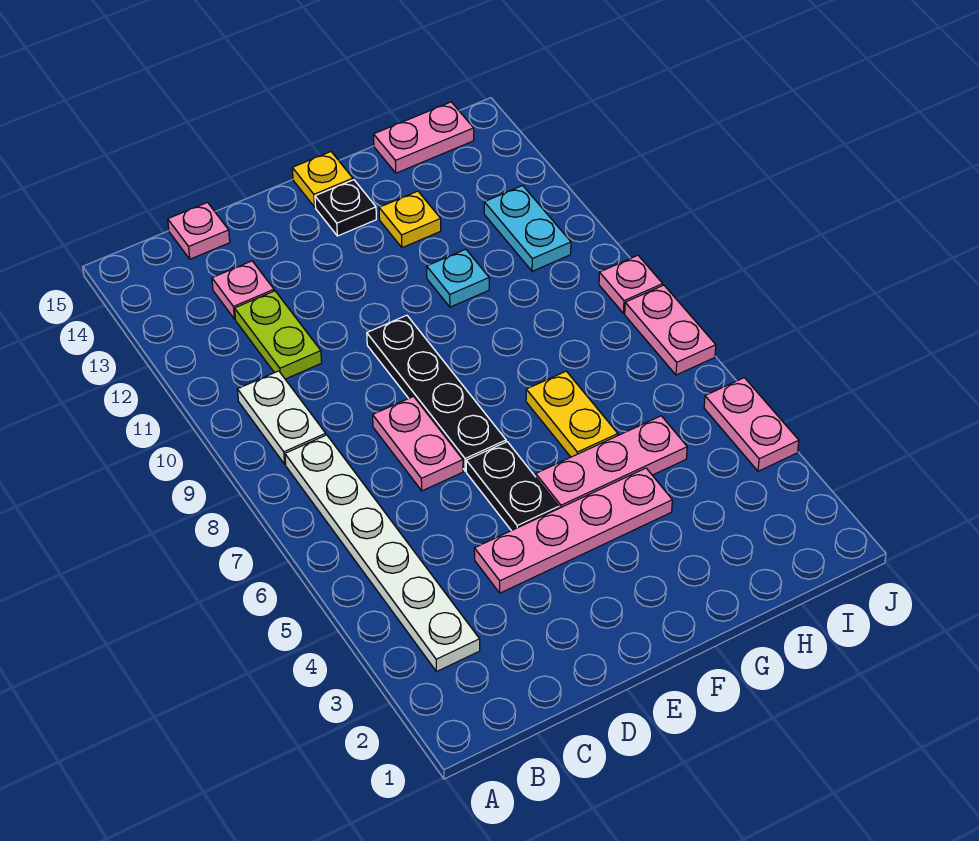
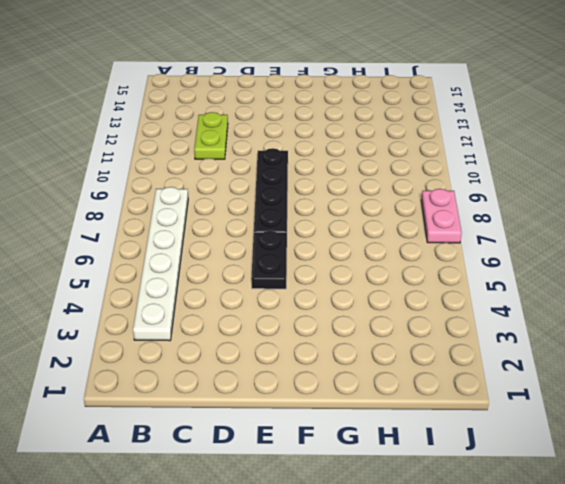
none -> white plate B9:B10 level 1
none -> pink plate C13 level 1
none -> pink plate C15 level 1

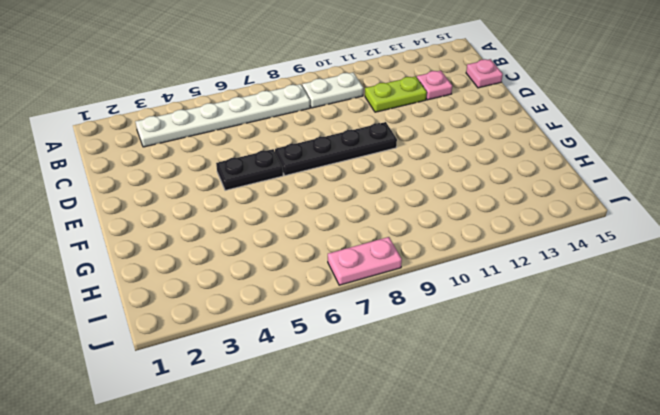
none -> pink plate D4:G4 level 1
none -> pink plate D7:D8 level 1
none -> pink plate F5:H5 level 1

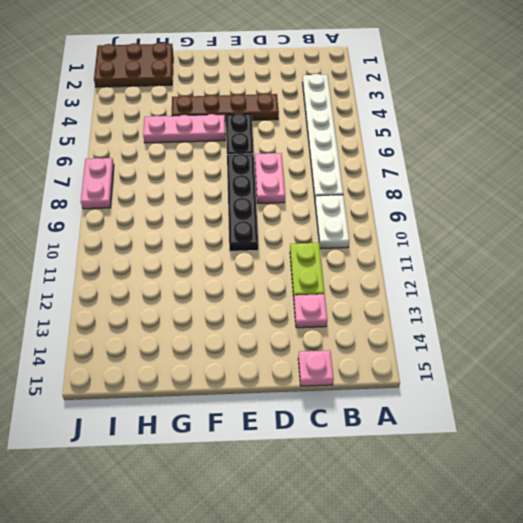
brown plate D4:G4 level 1 -> pink plate D4:G4 level 1
brown plate H1:J2 level 1 -> none
none -> black plate F14 level 1
none -> yellow plate F15 level 1
none -> yellow plate G6:G7 level 1

